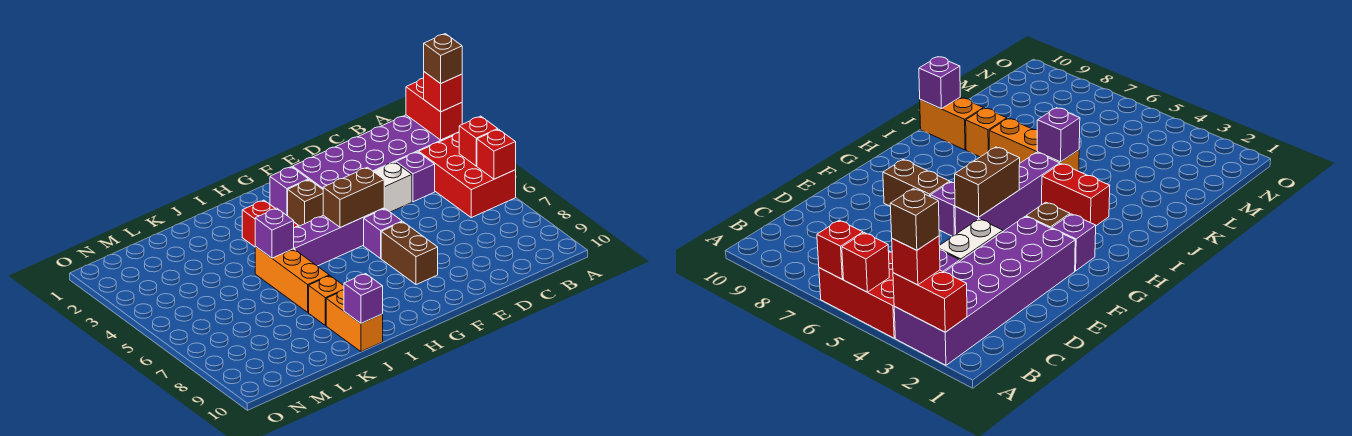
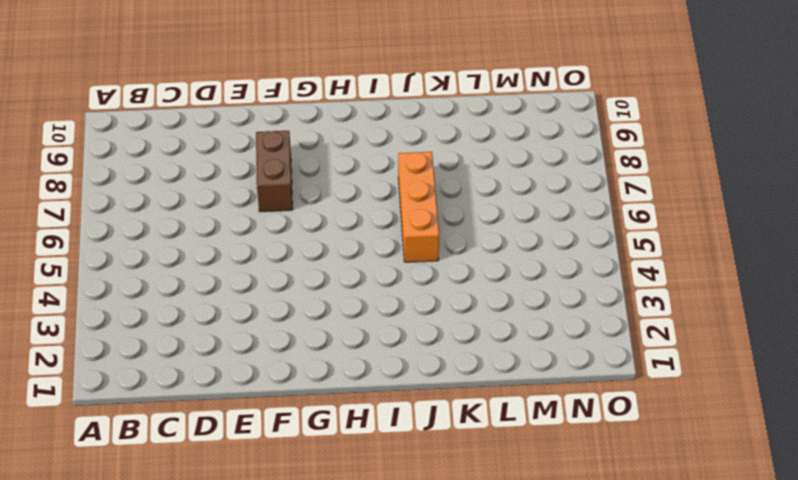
none -> purple brick A2:F3 level 1
none -> red brick A4:B6 level 1
none -> purple brick C4 level 1

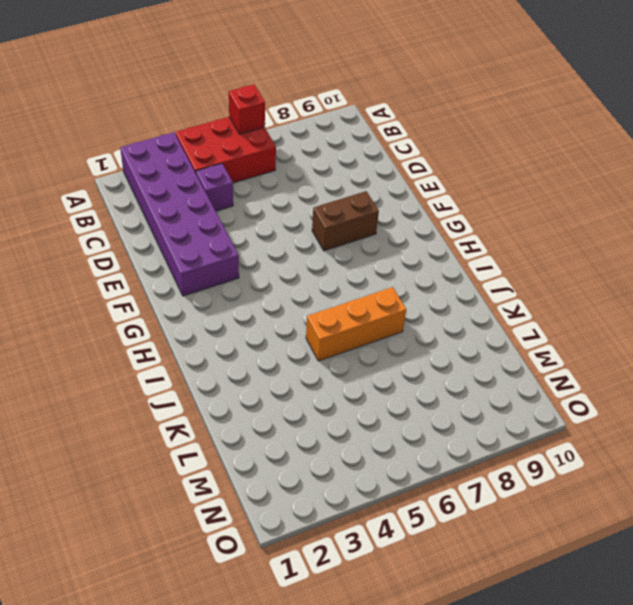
none -> white brick D4:E4 level 1
none -> purple brick F5:I5 level 1
none -> purple brick F6 level 1

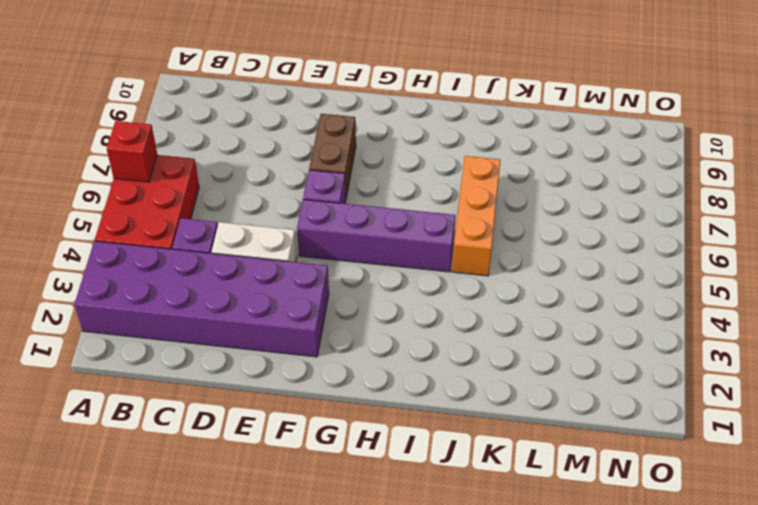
none -> purple brick G2 level 1
none -> brown brick G3 level 1
none -> red brick I3:I4 level 1

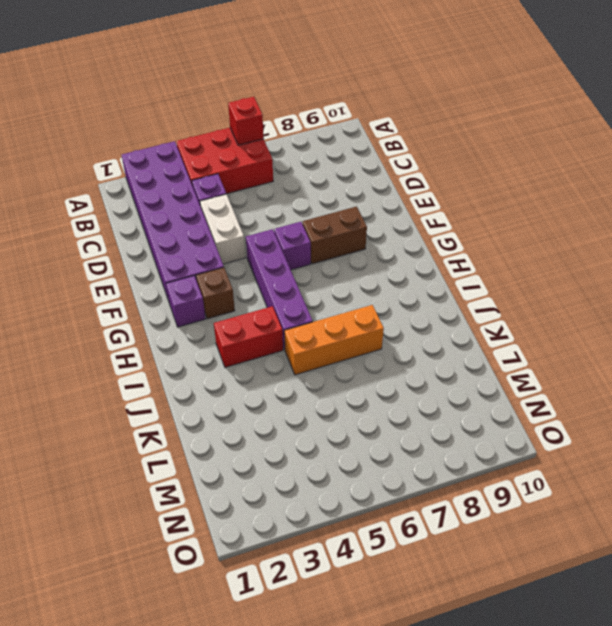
none -> orange brick J8 level 1
none -> orange brick J9:J10 level 1
none -> red brick A2:A3 level 2

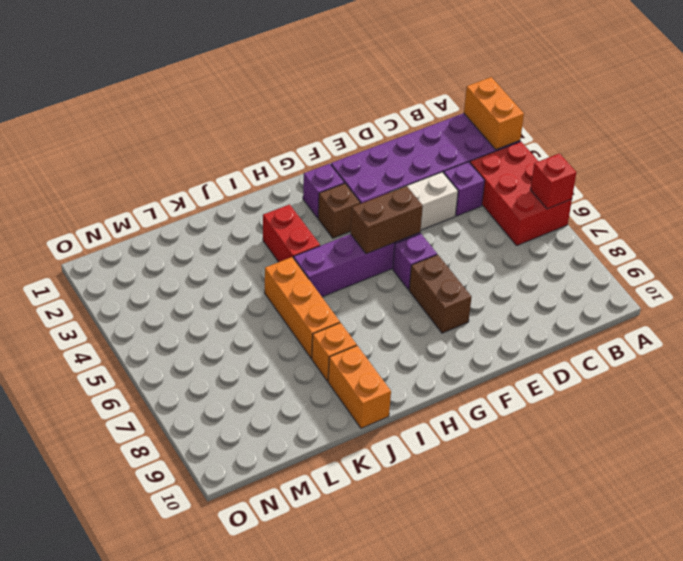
orange brick A2:A3 level 2 -> red brick A2:A3 level 2
none -> red brick A5 level 2
none -> purple brick J5 level 2
none -> purple brick J10 level 2

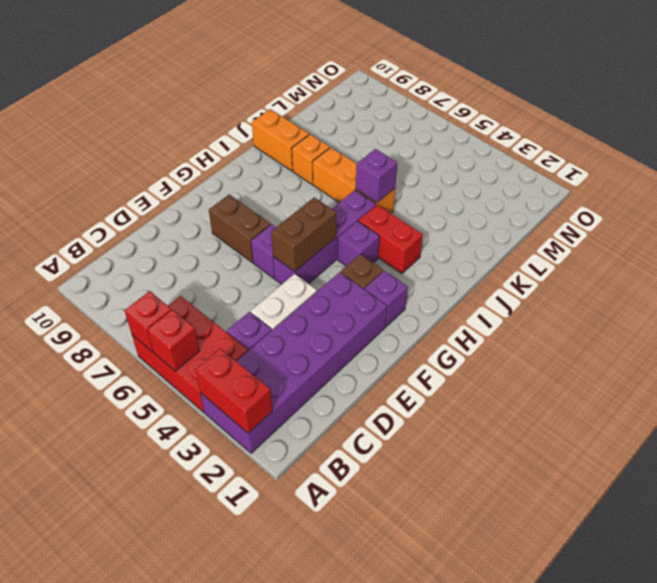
purple brick H4 level 1 -> purple brick J10 level 2
none -> red brick A3 level 3
none -> brown brick A3 level 4

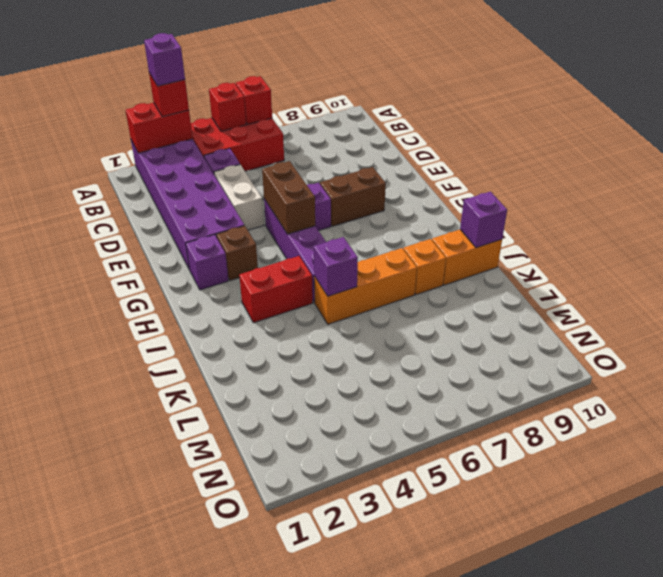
purple brick A3 level 4 -> brown brick A3 level 4

